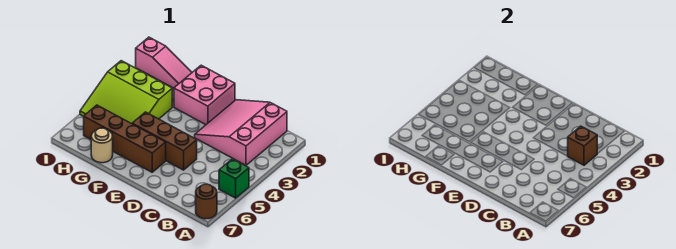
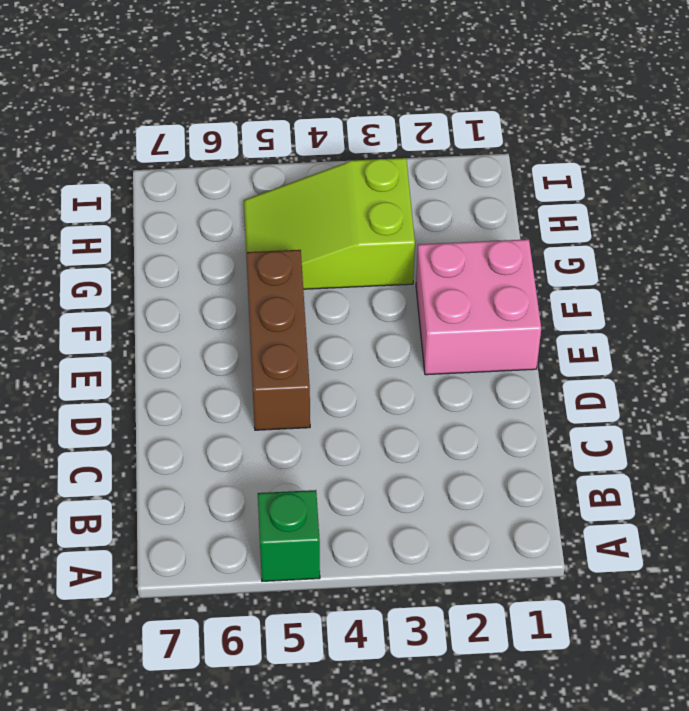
lime slope G3:H5 level 1 top 3 -> lime slope G3:I5 level 1 top 3
none -> brown round brick A7 level 1
none -> pink slope B1:D3 level 1 top B

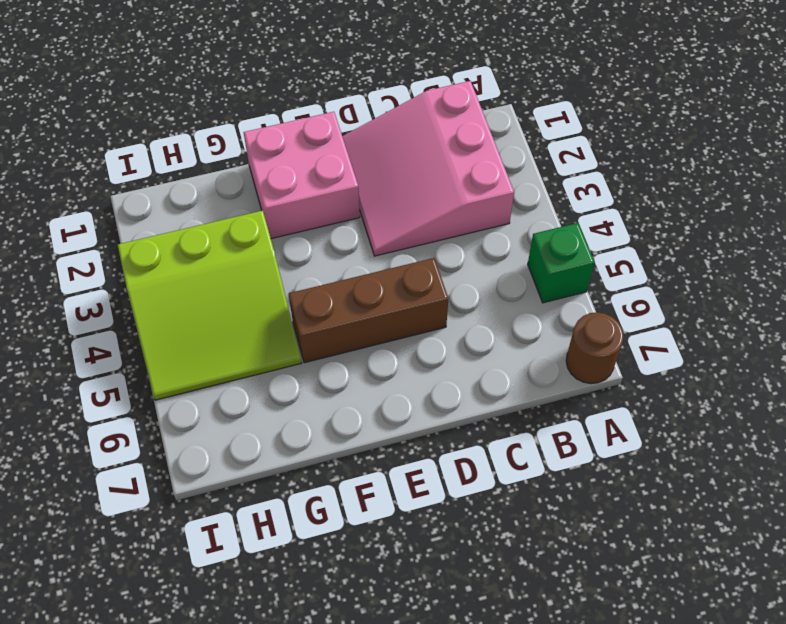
none -> brown brick E6:H6 level 1
none -> pink slope G1:I1 level 1 top I

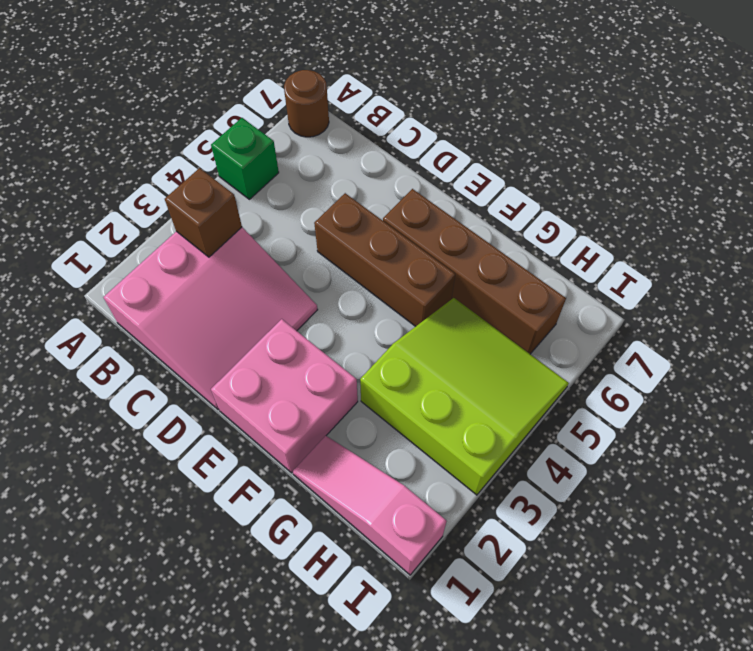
none -> tan round brick G7 level 1

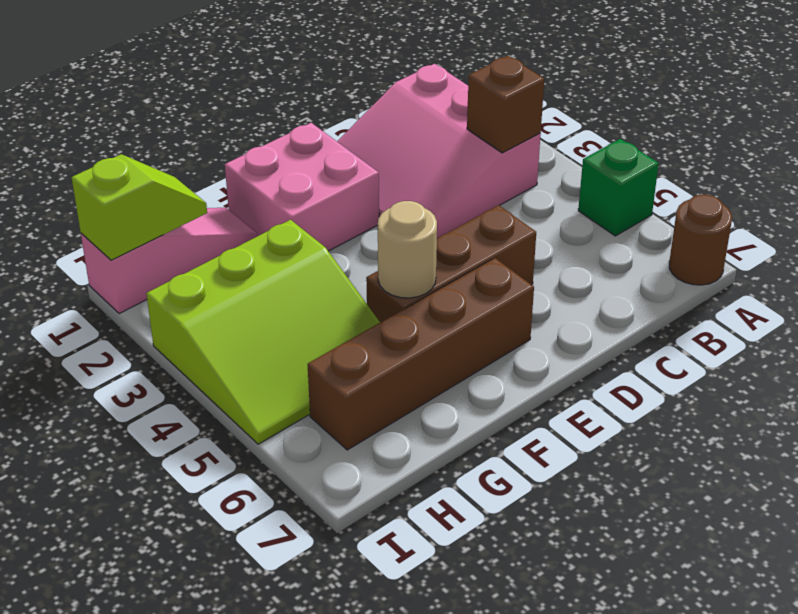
tan round brick F5 level 2 -> tan round brick G7 level 1
lime slope H1:I1 level 2 top I -> none

